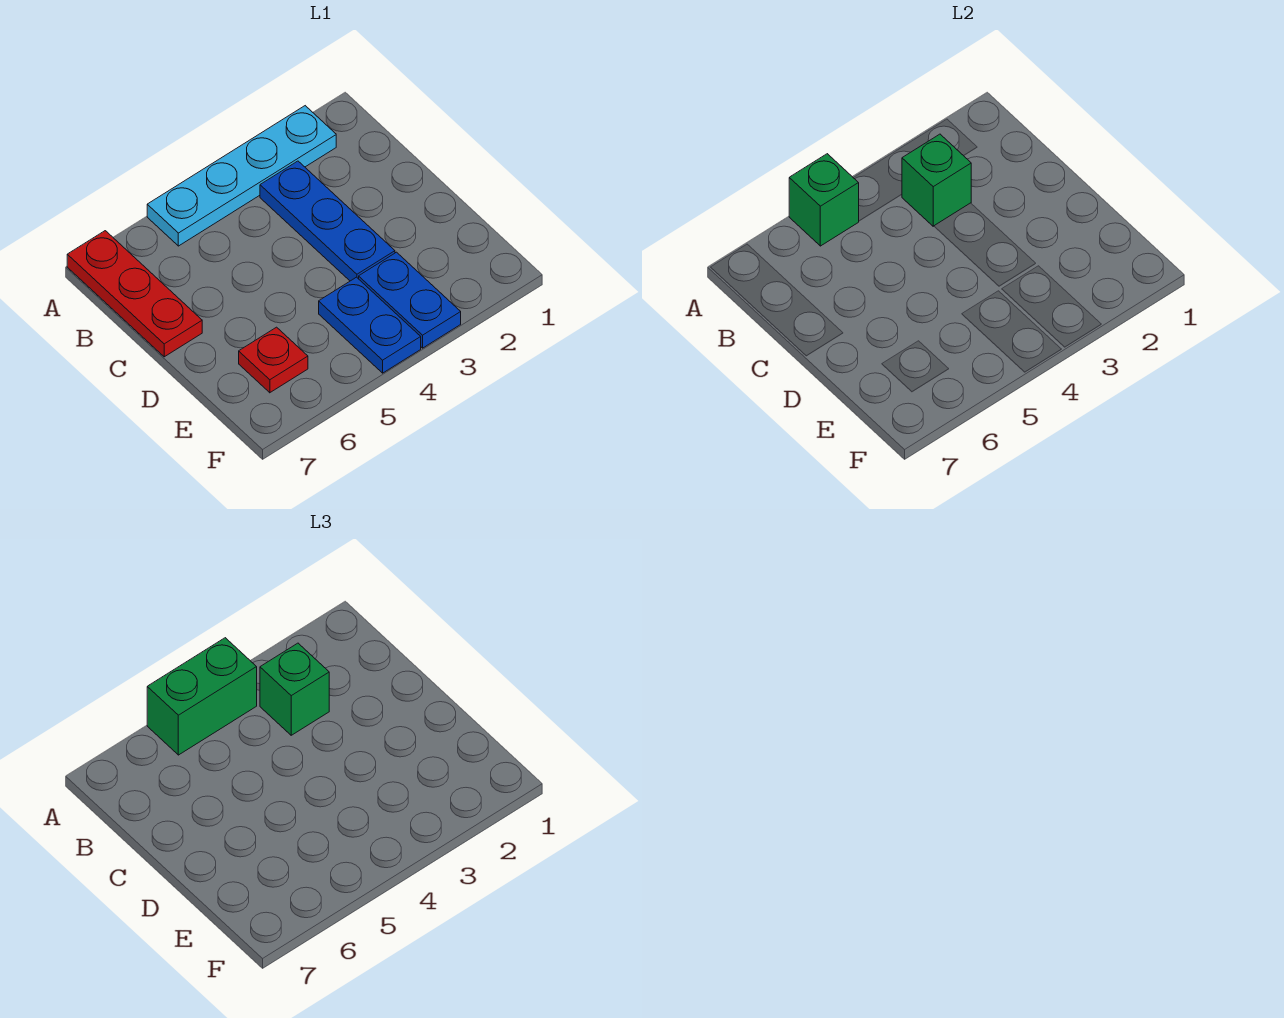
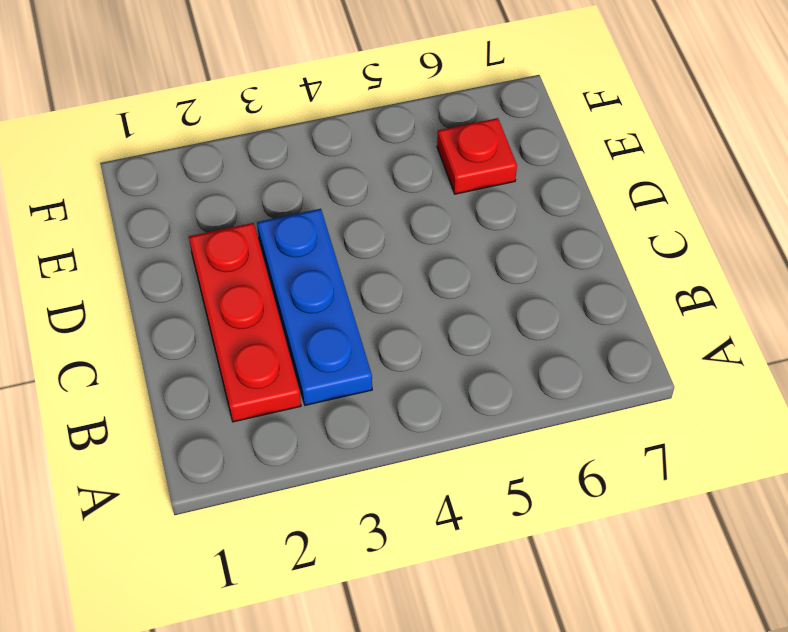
red plate B2:D2 level 1 -> red plate A7:C7 level 1
none -> cyan plate A2:A5 level 1
none -> blue plate E3:F3 level 1

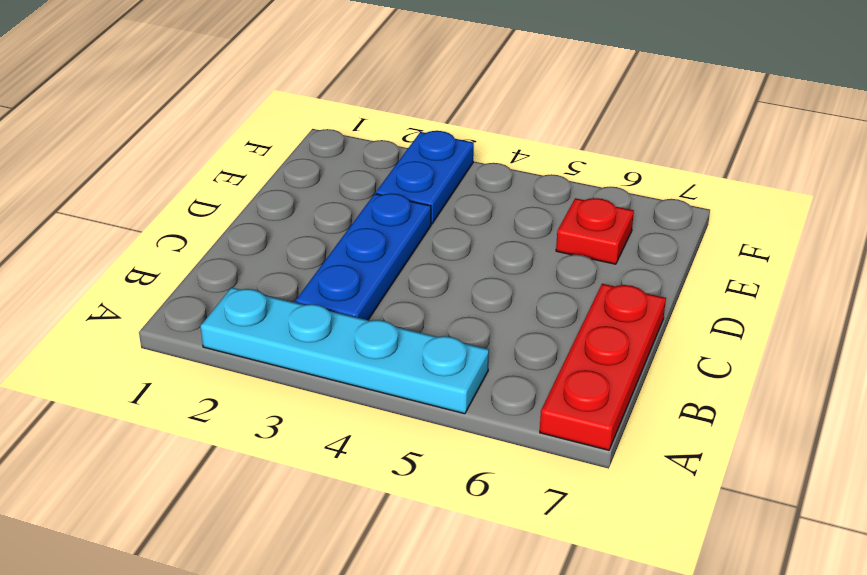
none -> blue plate E4:F4 level 1
none -> green brick A5 level 2

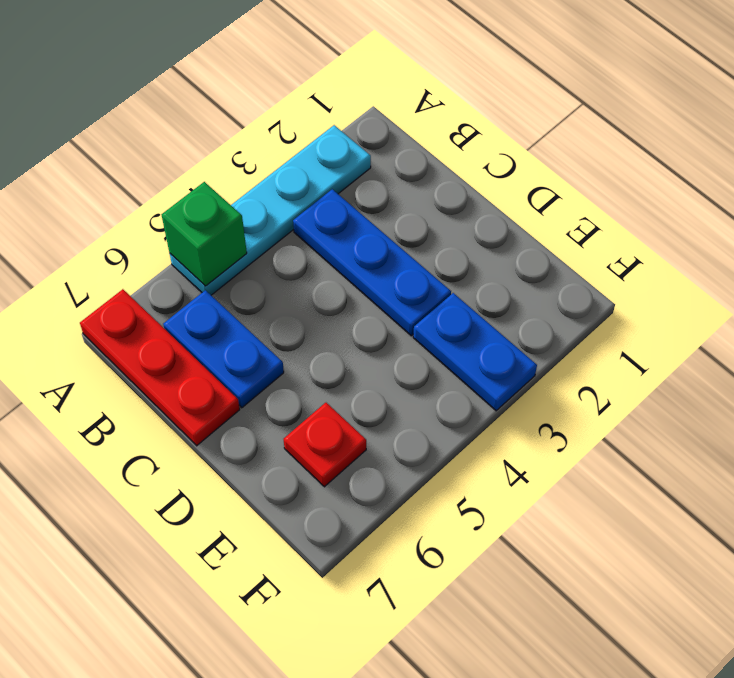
blue plate B6:C6 level 1 -> blue plate E4:F4 level 1
none -> green brick B3 level 2
none -> green brick A4:A5 level 3

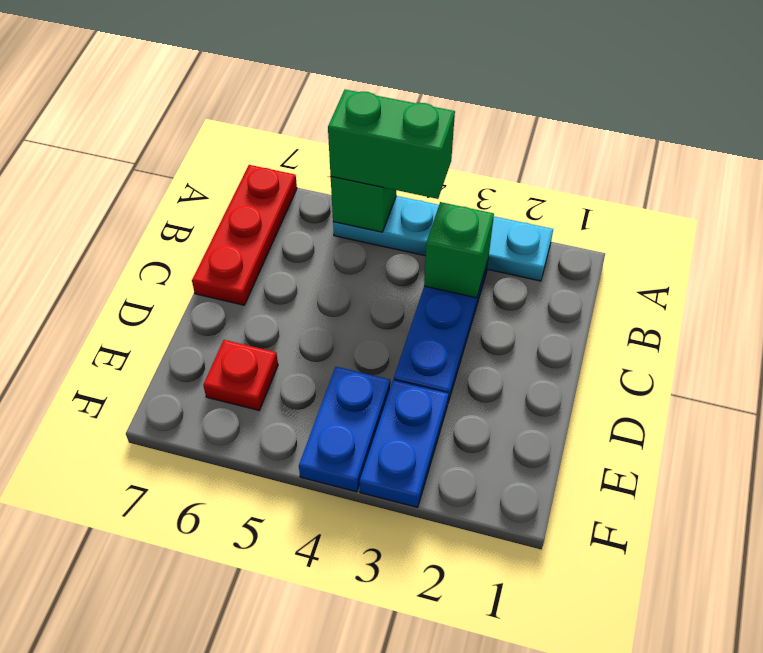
none -> green brick B3 level 3

